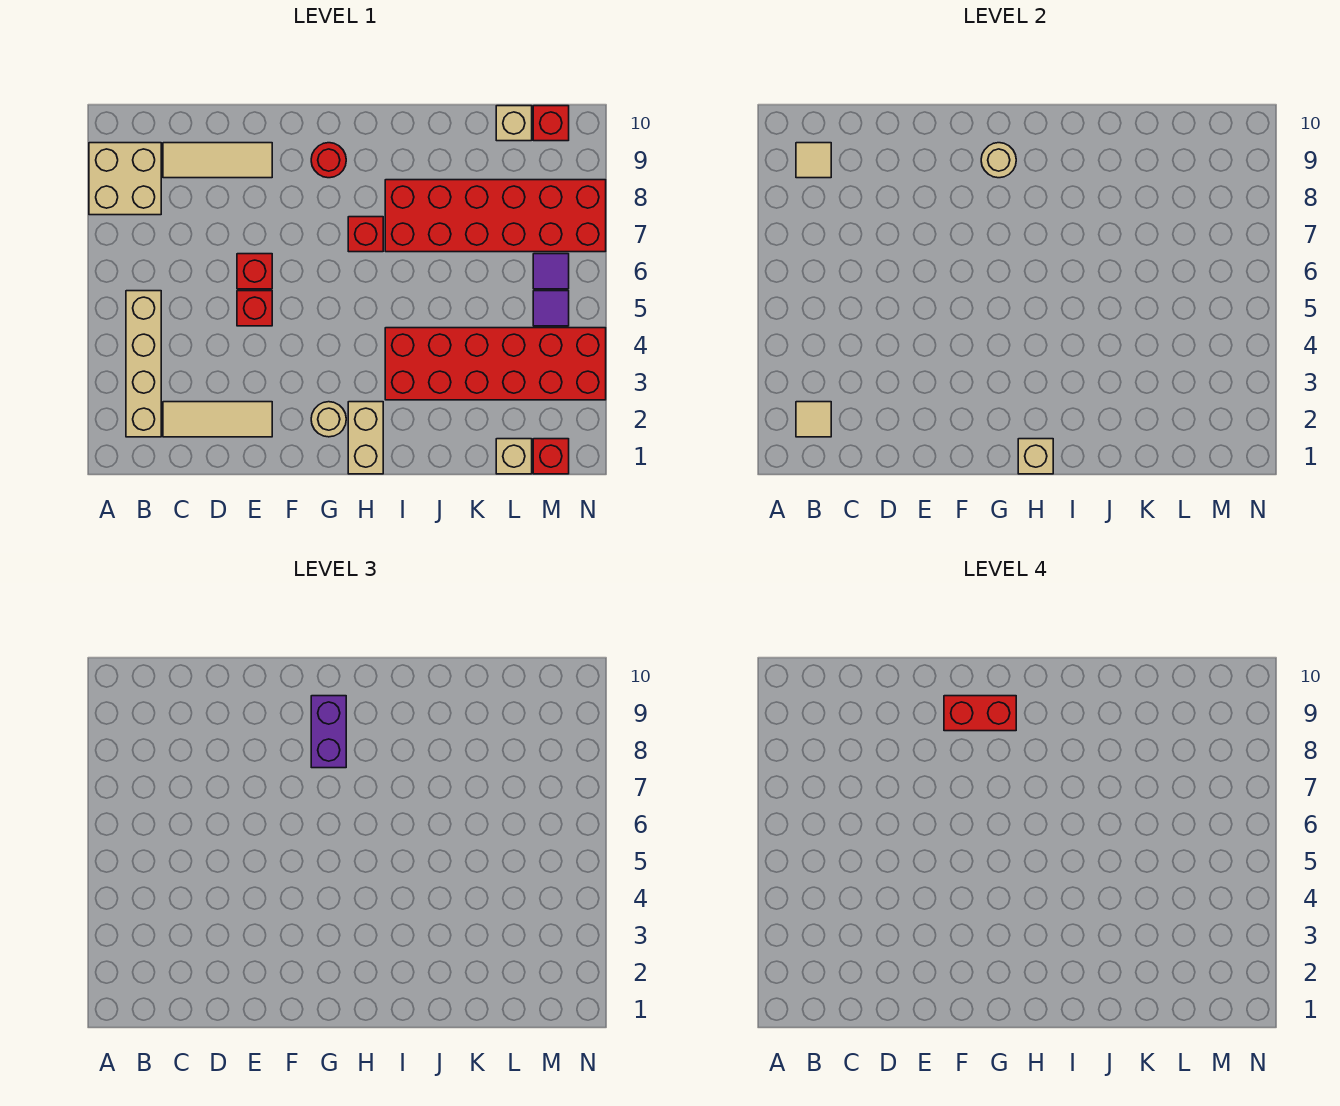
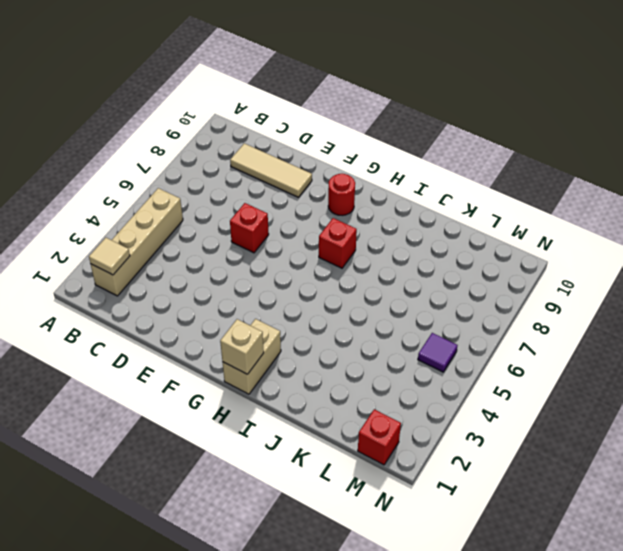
none -> tan brick A8:B9 level 1
none -> tan tile C2:E2 level 1
none -> red brick E5 level 1

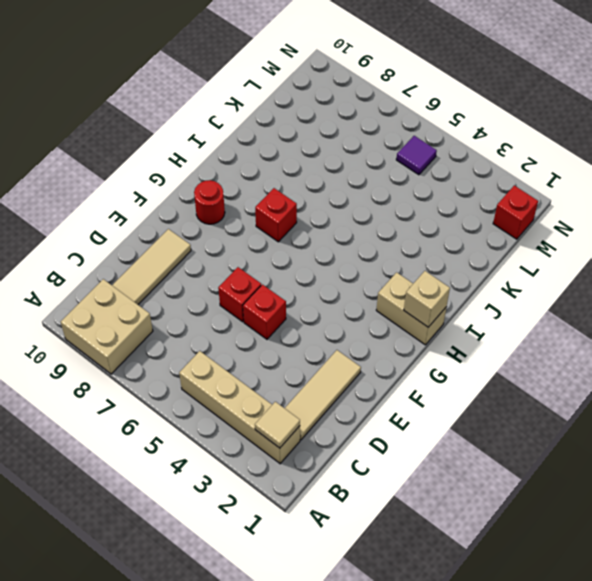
none -> tan round brick G2 level 1
none -> red brick I3:N4 level 1
none -> red brick I7:N8 level 1

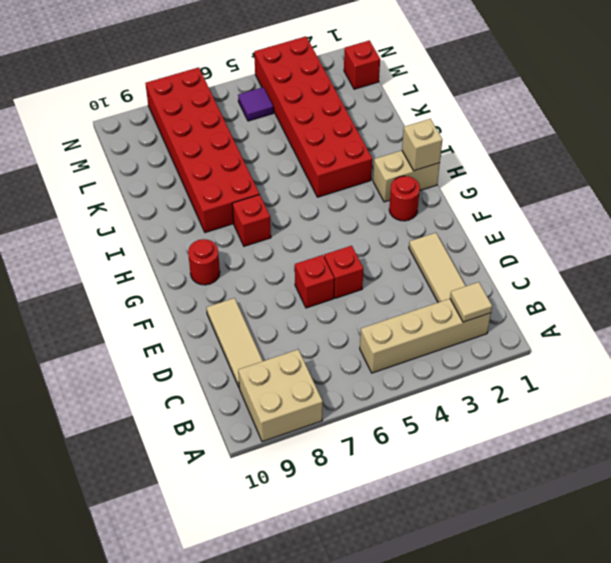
red round brick G2 level 1 -> tan round brick G2 level 1
none -> tan brick L1 level 1
none -> tan brick L10 level 1
none -> purple tile M6 level 1

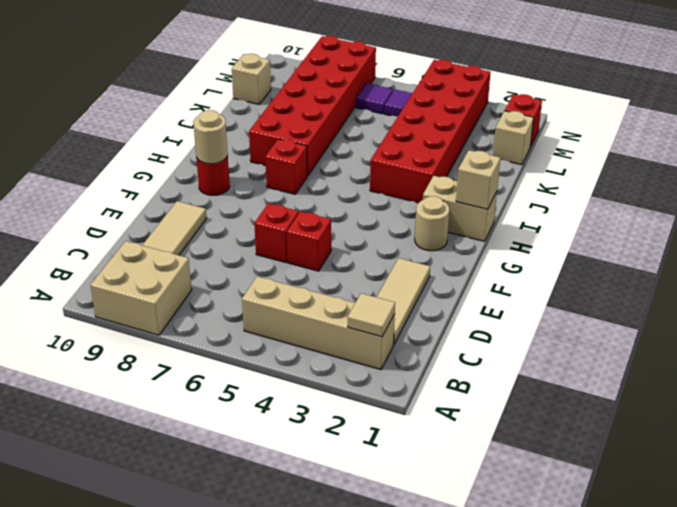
none -> red brick M10 level 1
none -> tan tile B9 level 2
none -> purple brick G8:G9 level 3

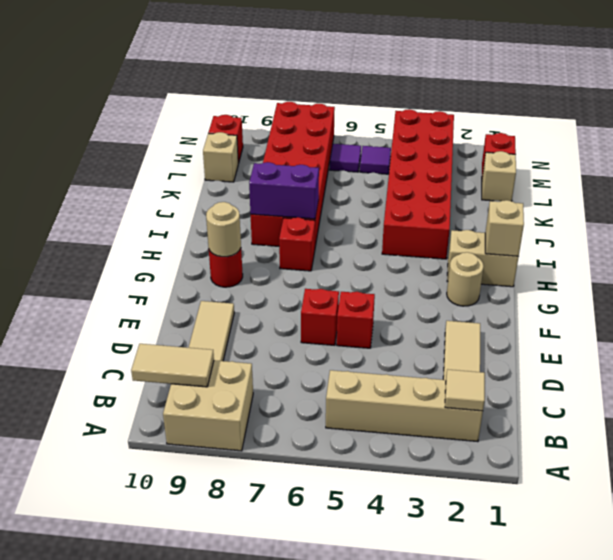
tan tile B9:B10 level 2 -> tan tile B9 level 2
purple brick I7:I8 level 2 -> purple brick G8:G9 level 3
none -> red brick F9:G9 level 4

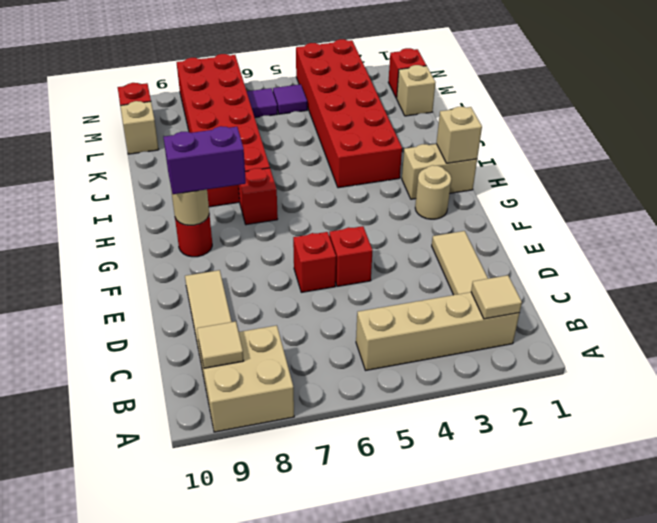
none -> red brick F9:G9 level 4

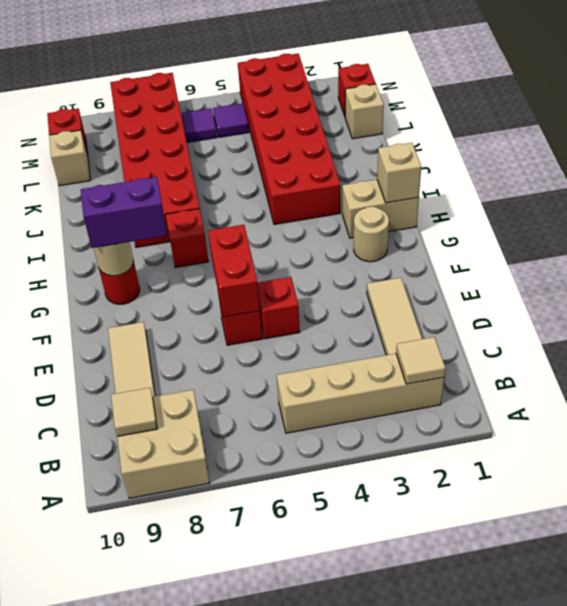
red brick E6:F6 level 2 -> red brick F9:G9 level 4

